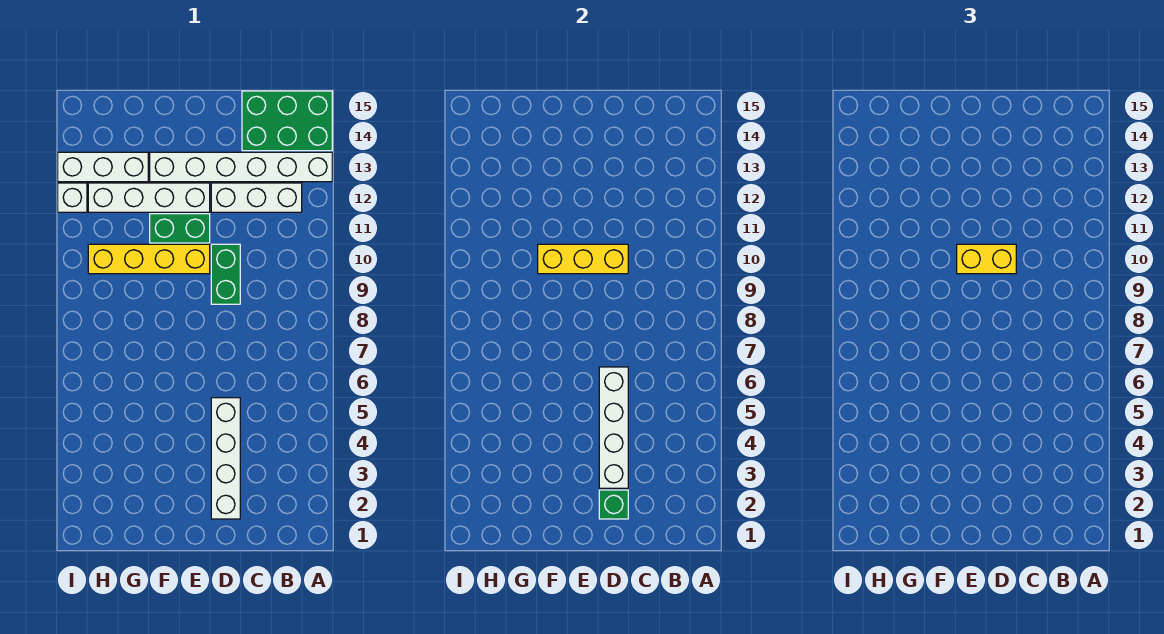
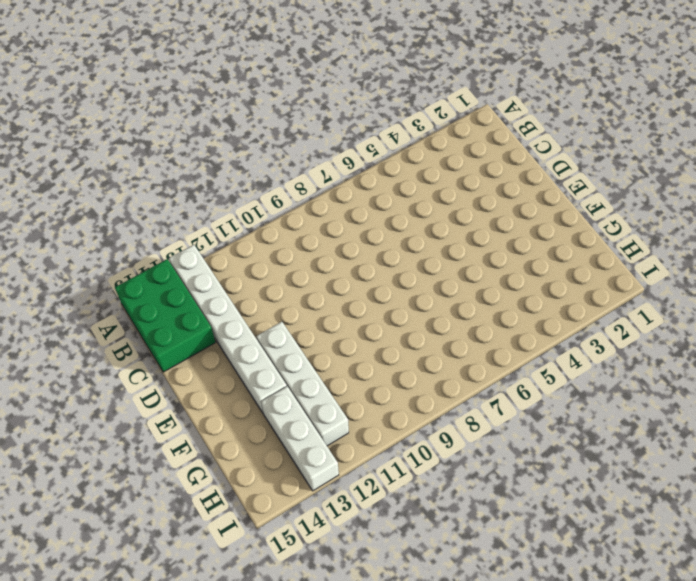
none -> white brick B12:D12 level 1
none -> white brick D2:D5 level 1
none -> green brick D9:D10 level 1

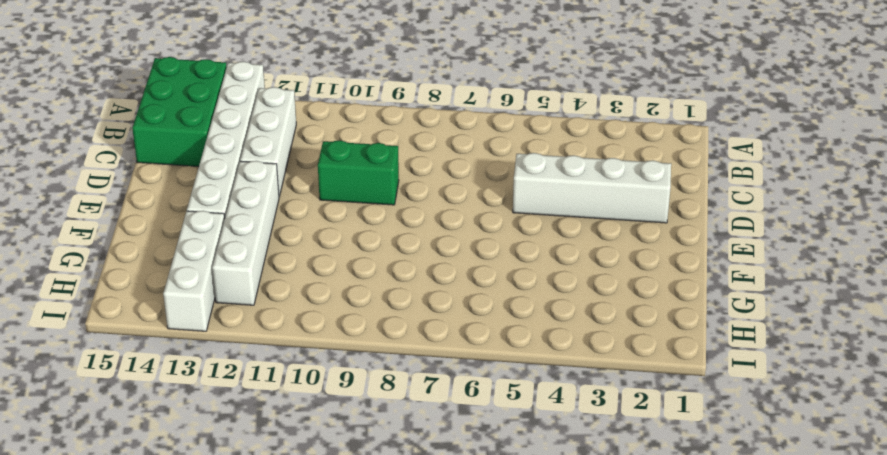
none -> yellow brick E10:H10 level 1
none -> green brick E11:F11 level 1
none -> white brick I12 level 1

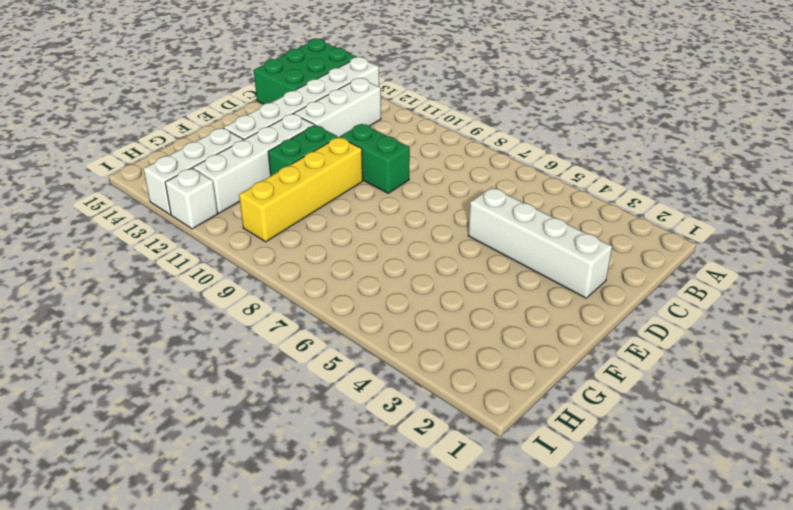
none -> green brick D2 level 2
none -> white brick D3:D6 level 2
none -> yellow brick D10:F10 level 2

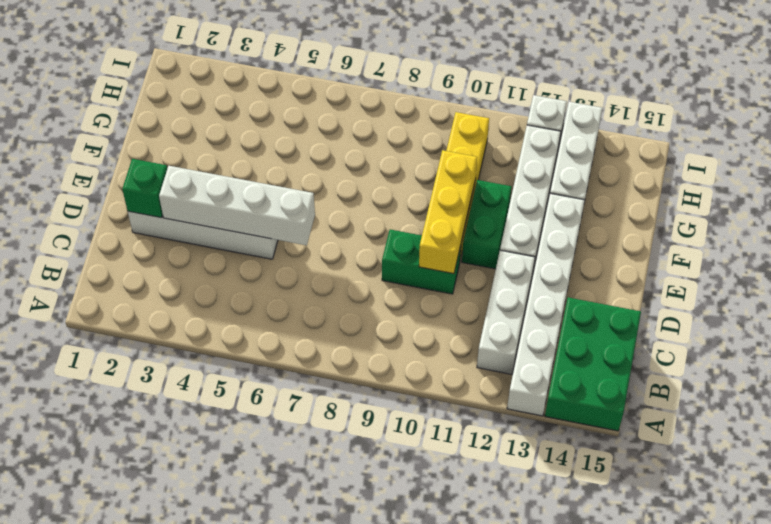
none -> yellow brick D10:E10 level 3

